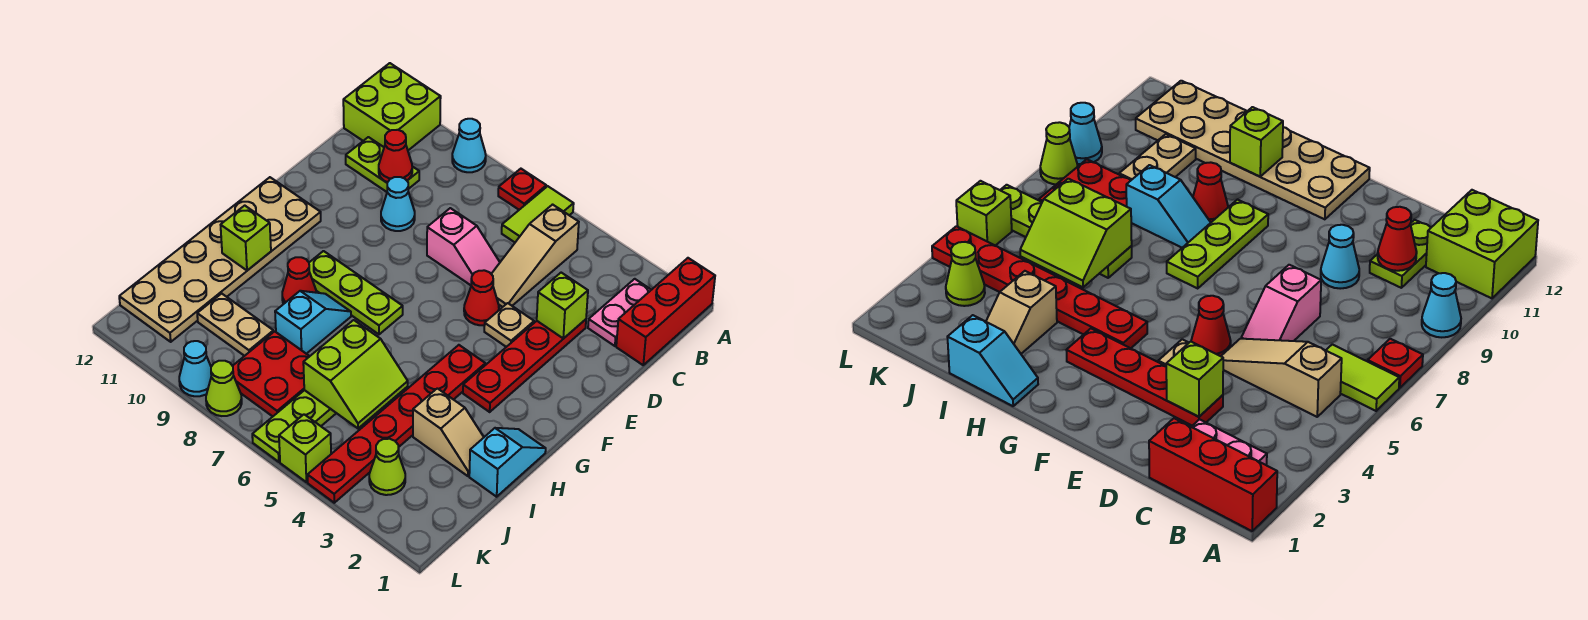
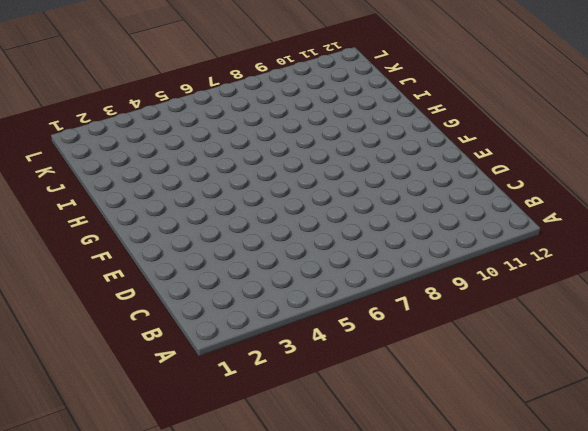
none -> red brick A1:C1 level 1
none -> lime tile A6:B6 level 1
none -> red plate A7 level 1
none -> cyan cone A9 level 1

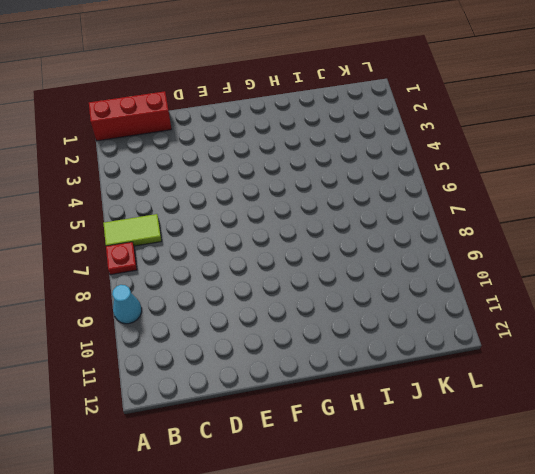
none -> lime brick A11:B12 level 1
none -> pink plate B2:C2 level 1
none -> tan slope B5:D5 level 1 top B
none -> lime plate C10:C11 level 1

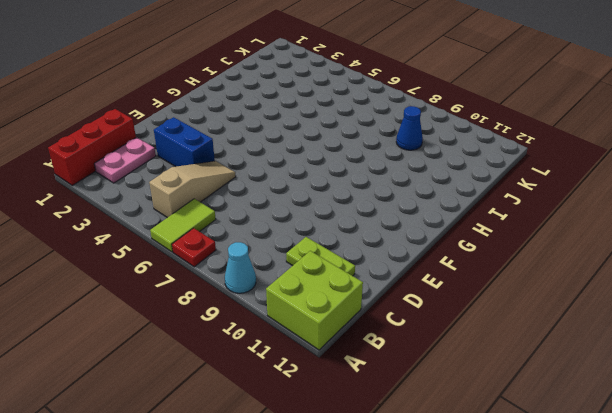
blue brick D3:D4 level 1 -> red plate D3:G3 level 1
blue cone J9 level 1 -> tan plate J9:J10 level 1
none -> pink slope D6:D7 level 1 top 7
none -> cyan cone D9 level 1
none -> tan plate E4 level 1
none -> red cone E5 level 1

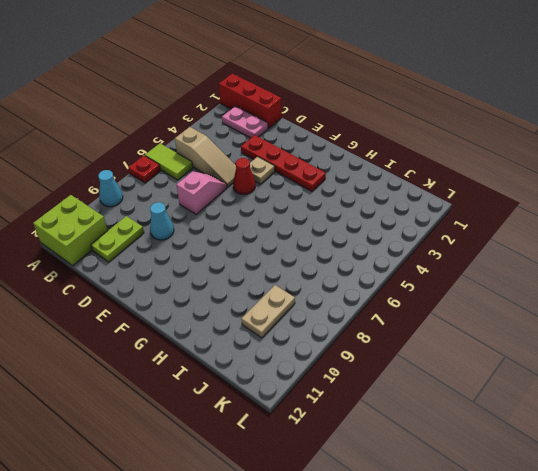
none -> tan plate F11:K12 level 1
none -> red plate G4:L4 level 1
none -> lime plate G7:G9 level 1
none -> cyan slope H1:I1 level 1 top I

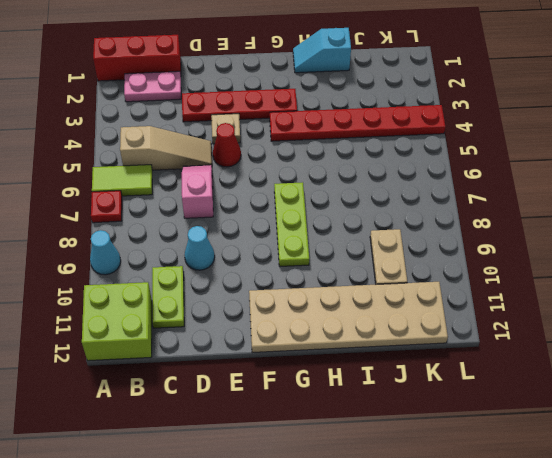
none -> cyan slope H8:I8 level 1 top I
none -> red cone H9 level 1
none -> tan slope I2:I3 level 1 top 3
none -> lime plate I6:L6 level 1

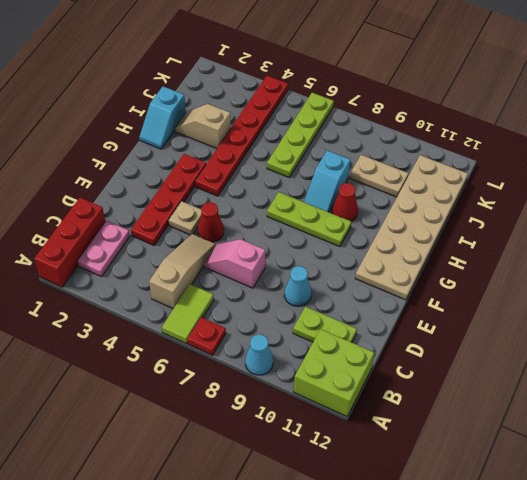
none -> red plate J7:K8 level 1
none -> lime cone K3 level 1
none -> lime brick L5 level 1
none -> lime cone L8 level 1

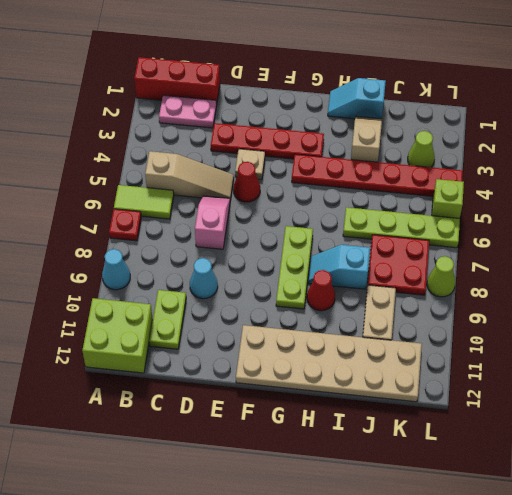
none -> cyan cone L9 level 1
none -> red cone C10 level 2
none -> lime brick D3 level 2
none -> lime brick H11 level 2

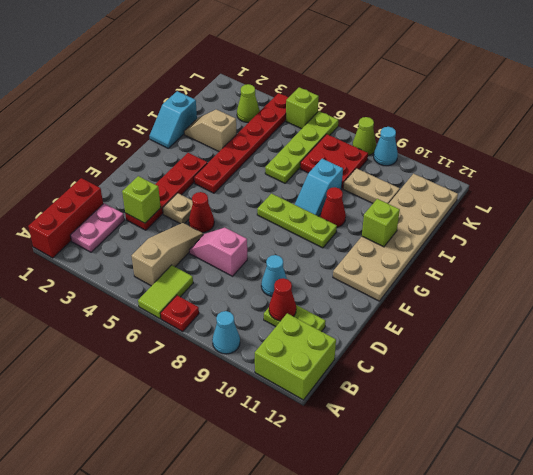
none -> lime slope I5:J6 level 2 top 6

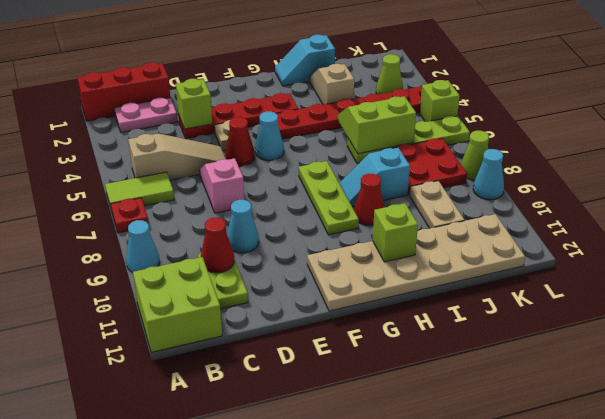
cyan cone F5 level 1 -> none

